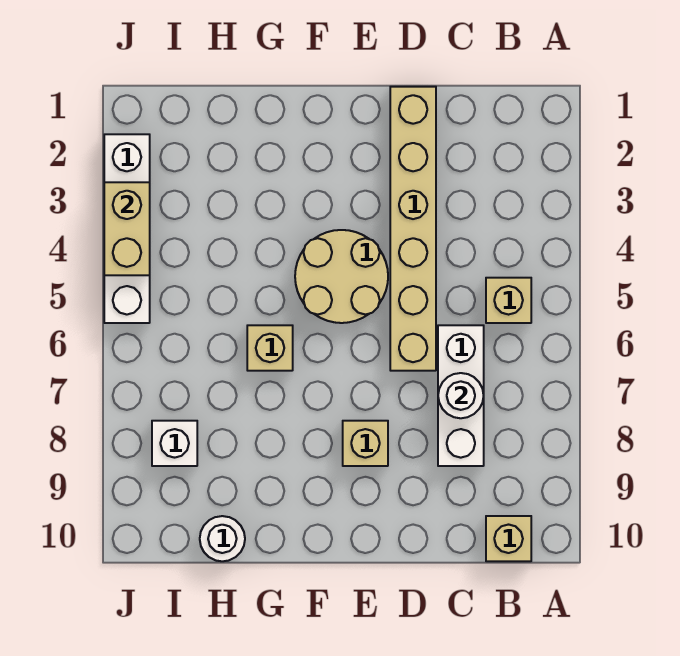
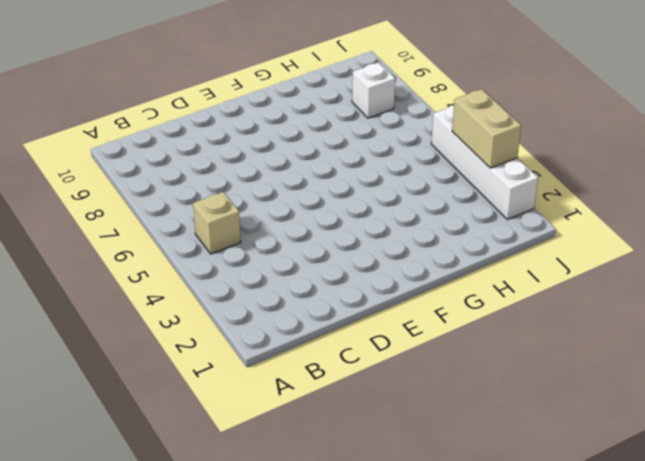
none -> tan brick B10 level 1
none -> white brick C6:C8 level 1
none -> tan brick D1:D6 level 1

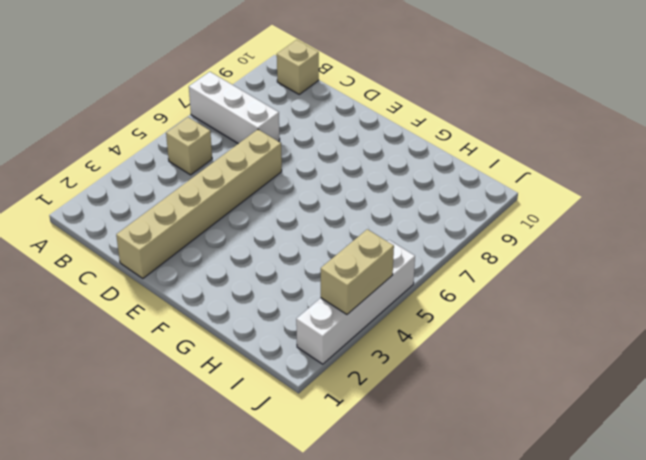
white brick A7:C7 level 1 -> white brick C6:C8 level 1
none -> tan round brick E4:F5 level 1
none -> tan brick E8 level 1
none -> tan brick G6 level 1

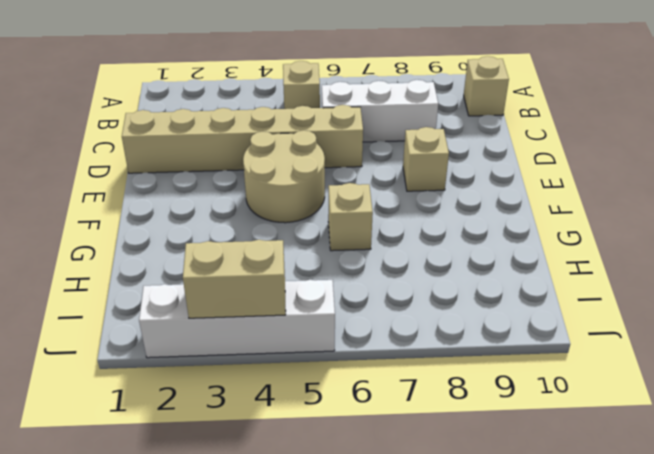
none -> white round brick H10 level 1
none -> white brick I8 level 1
none -> white round brick C7 level 2

